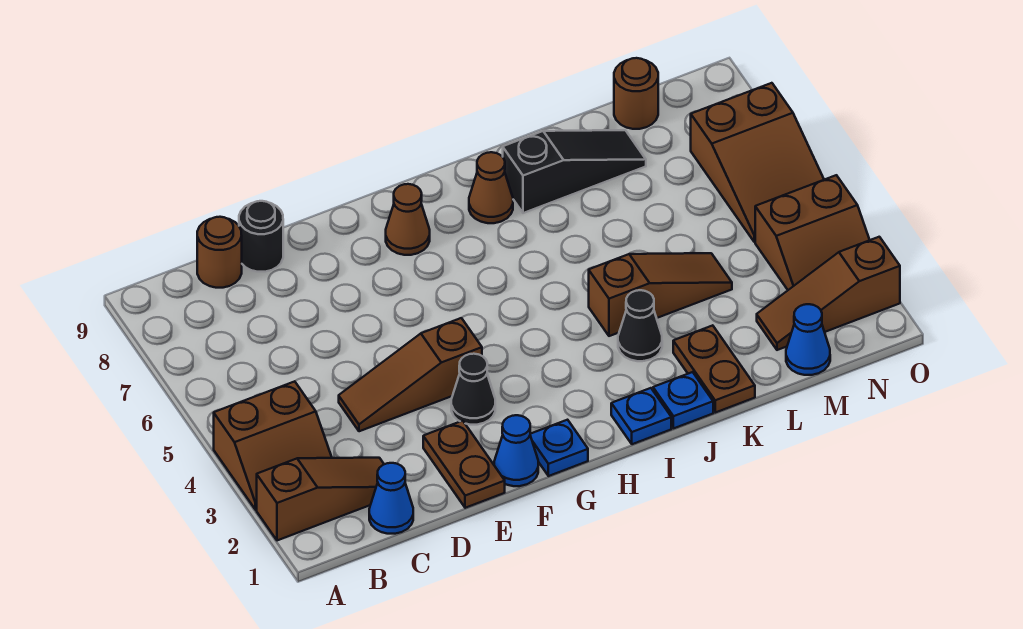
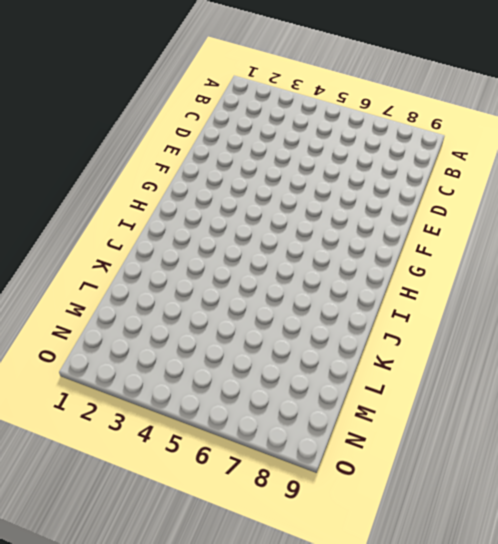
none -> brown slope A2:C2 level 1 top A
none -> brown slope A3:B4 level 1 top 4
none -> blue cone C1 level 1

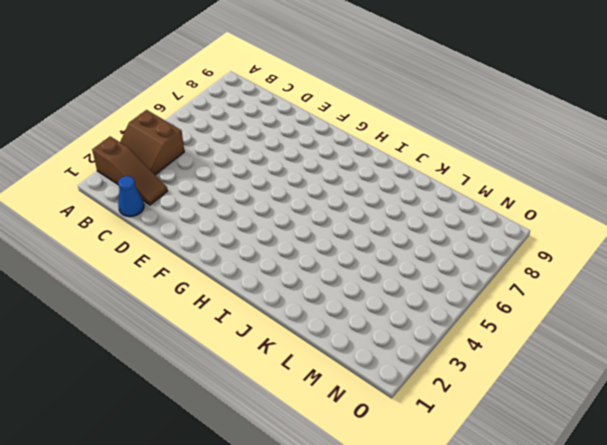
none -> brown round brick C9 level 1
none -> brown slope D4:F4 level 1 top F
none -> black round brick D9 level 1

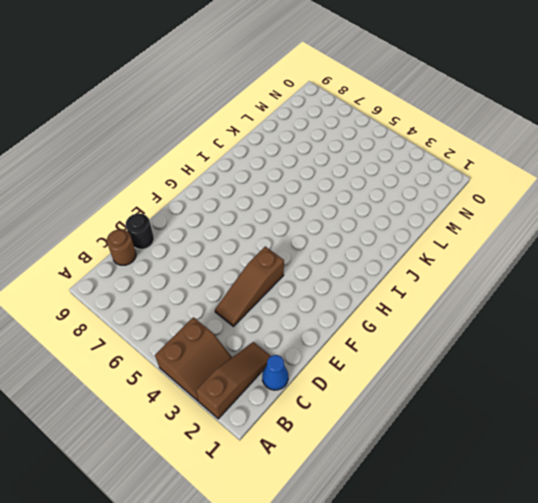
none -> brown plate E1:E2 level 1
none -> blue cone F1 level 1
none -> black cone F3 level 1

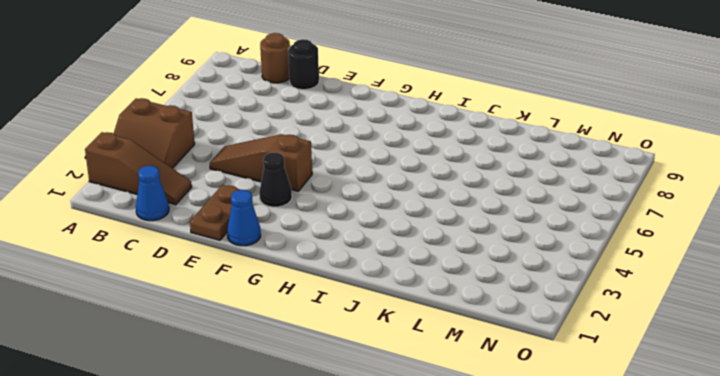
none -> blue plate G1 level 1
none -> brown cone G8 level 1
none -> blue plate I1 level 1

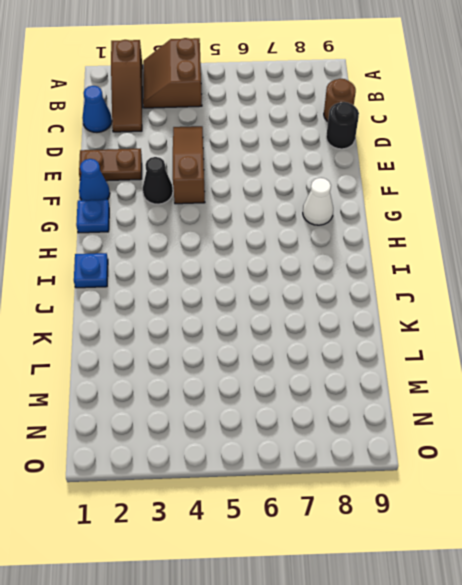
white cone G8 level 1 -> brown cone G8 level 1
none -> brown cone I8 level 1
none -> blue plate J1 level 1
none -> black cone J3 level 1

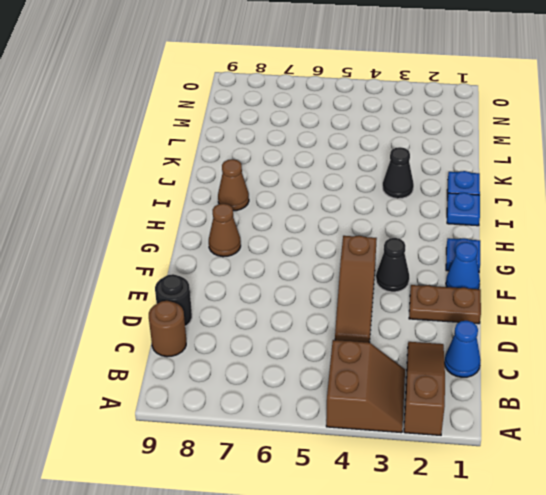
none -> brown slope J4:L4 level 1 top J
none -> black slope J8:L8 level 1 top J
none -> brown plate K1:K2 level 1

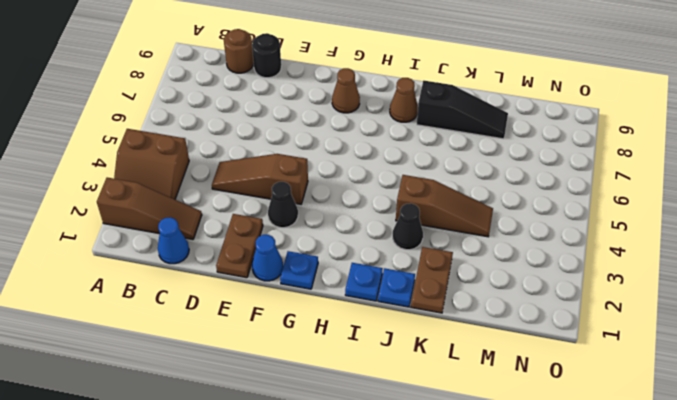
none -> blue cone M1 level 1
none -> brown slope M2:O2 level 1 top O
none -> brown round brick M9 level 1

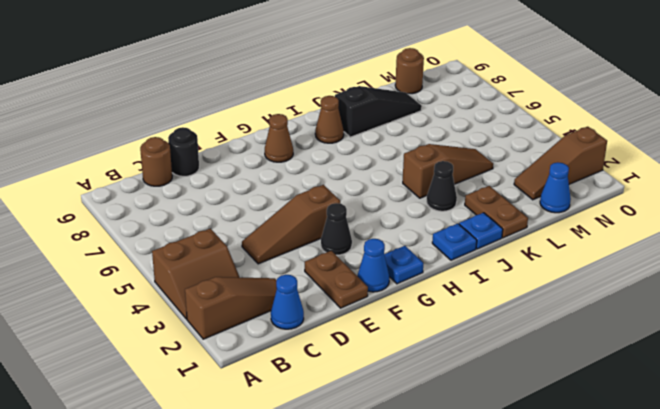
none -> brown slope N3:O4 level 1 top 4
none -> brown slope N5:O7 level 1 top 7

